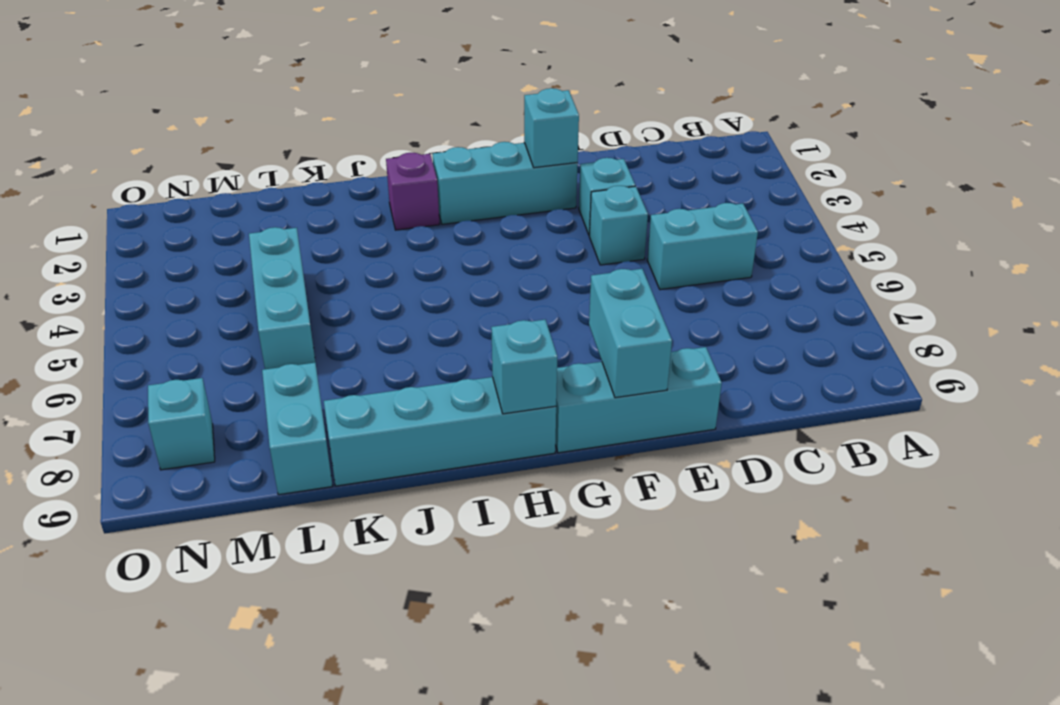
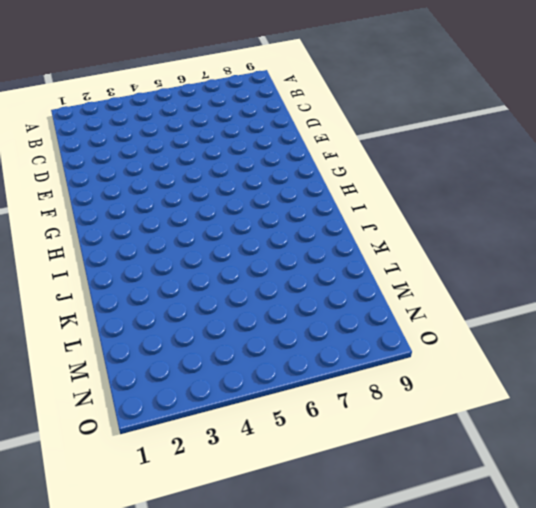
none -> cyan brick C5:D5 level 1
none -> cyan brick E3 level 1
none -> cyan brick E4 level 1

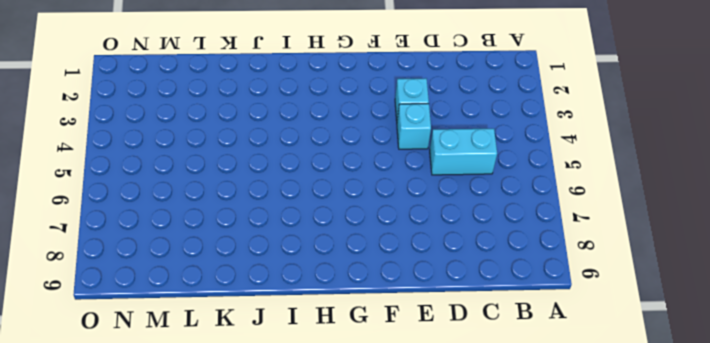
none -> cyan brick E9:G9 level 1
none -> cyan brick F2:H2 level 1
none -> cyan brick H9:K9 level 1

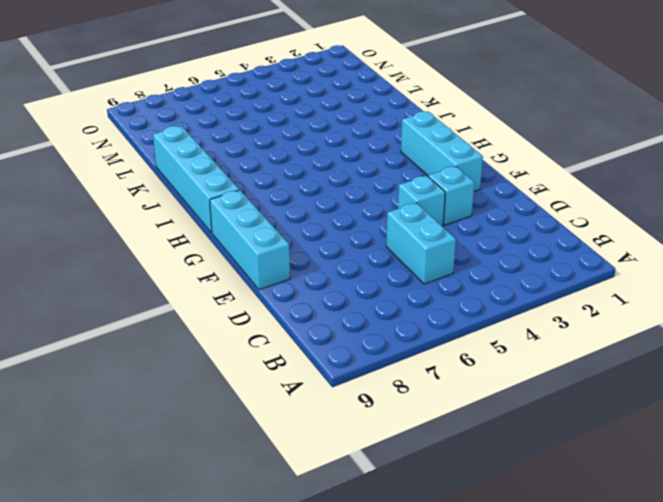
none -> purple brick I2 level 1
none -> cyan brick L4:L6 level 1
none -> cyan brick L8:L9 level 1

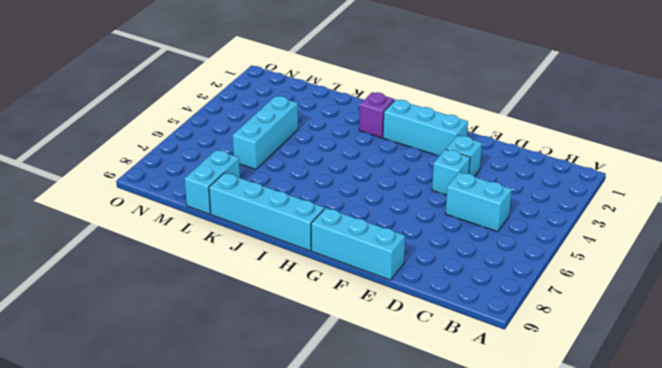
none -> cyan brick N8 level 1
none -> cyan brick F2 level 2
none -> cyan brick F8:F9 level 2

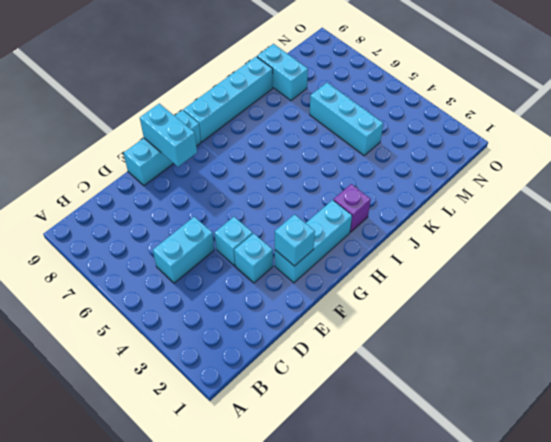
none -> cyan brick N8 level 1
none -> cyan brick H9 level 2

